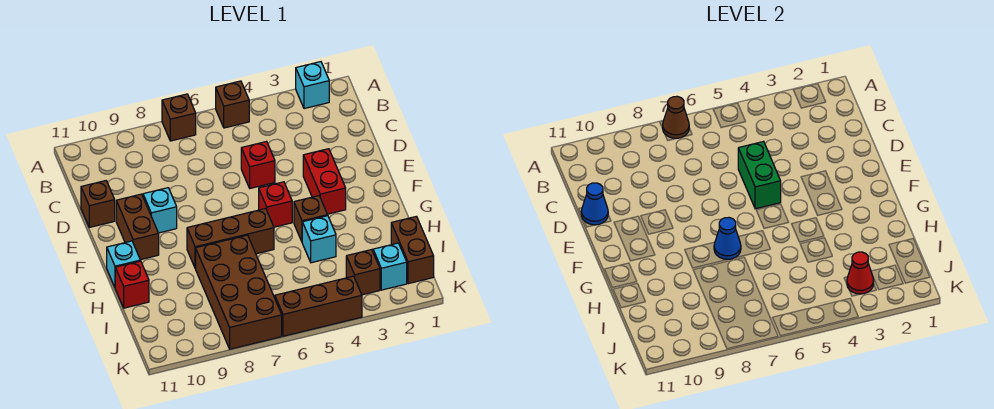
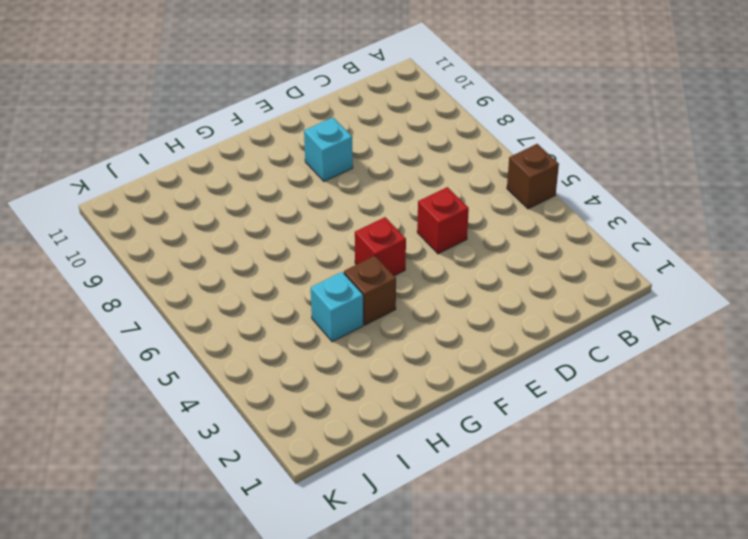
none -> cyan brick A2 level 1
none -> brown brick A7 level 1
none -> brown brick D11 level 1

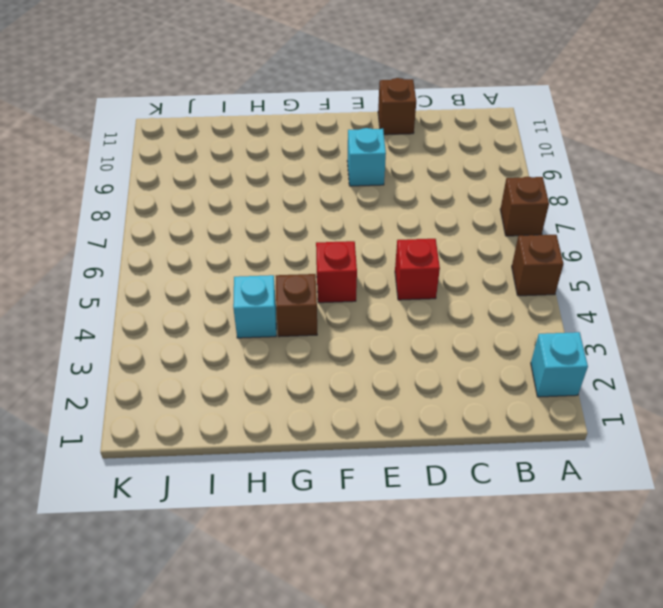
none -> red brick E3:F3 level 1
none -> brown brick E10:F10 level 1
none -> brown brick G6:G8 level 1

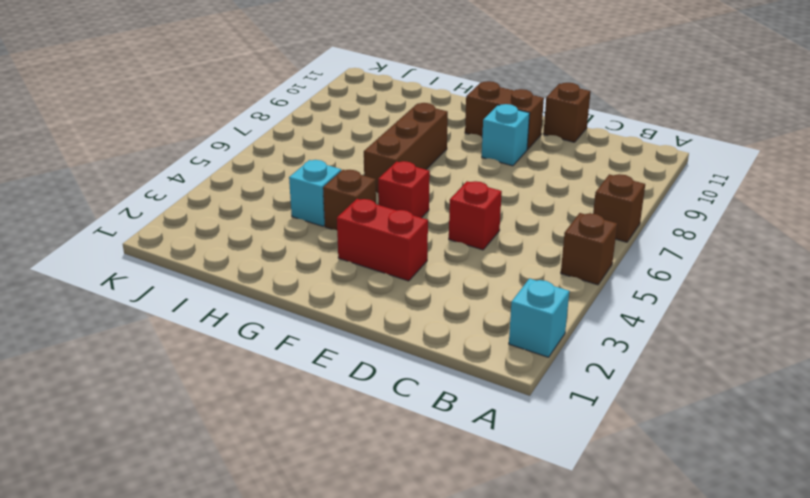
none -> cyan brick G11 level 1
none -> brown brick H7:K8 level 1
none -> red brick H11 level 1

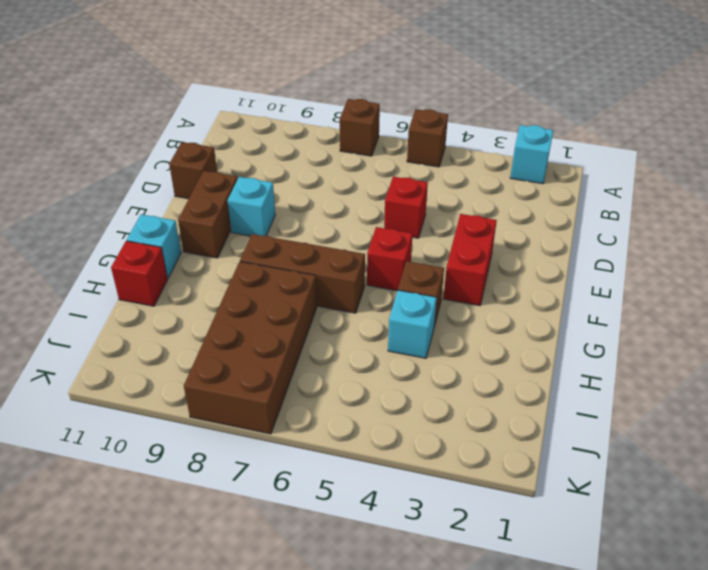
none -> brown brick I1:J1 level 1
none -> cyan brick J2 level 1
none -> brown brick J3 level 1

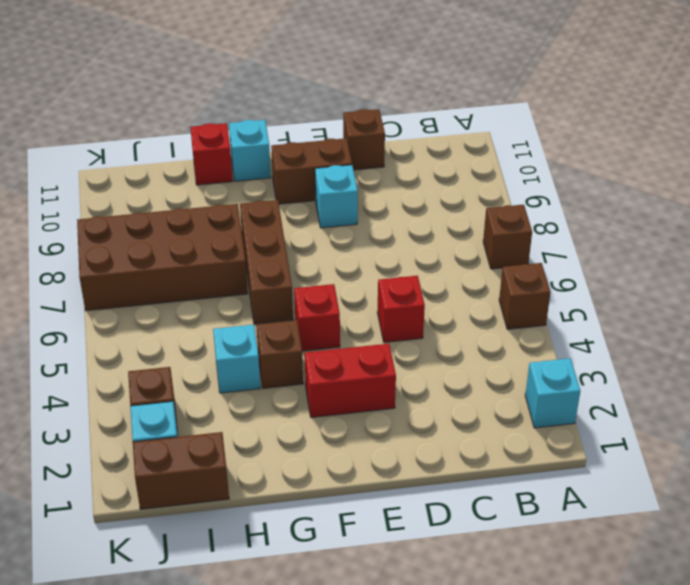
none -> brown brick K4:K6 level 1
none -> brown cone A7 level 2
none -> green brick D5:E5 level 2

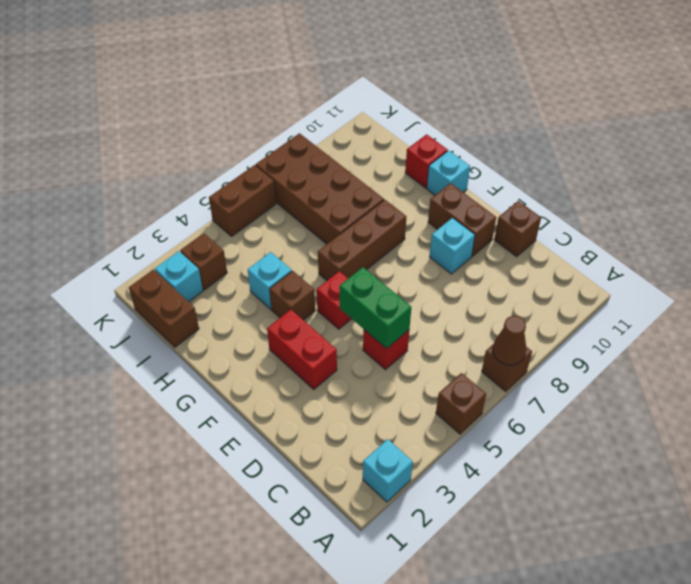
brown brick K5:K6 level 1 -> brown brick K4:K6 level 1
none -> blue cone D11 level 2
none -> blue cone G7 level 2
none -> red cone J3 level 2

